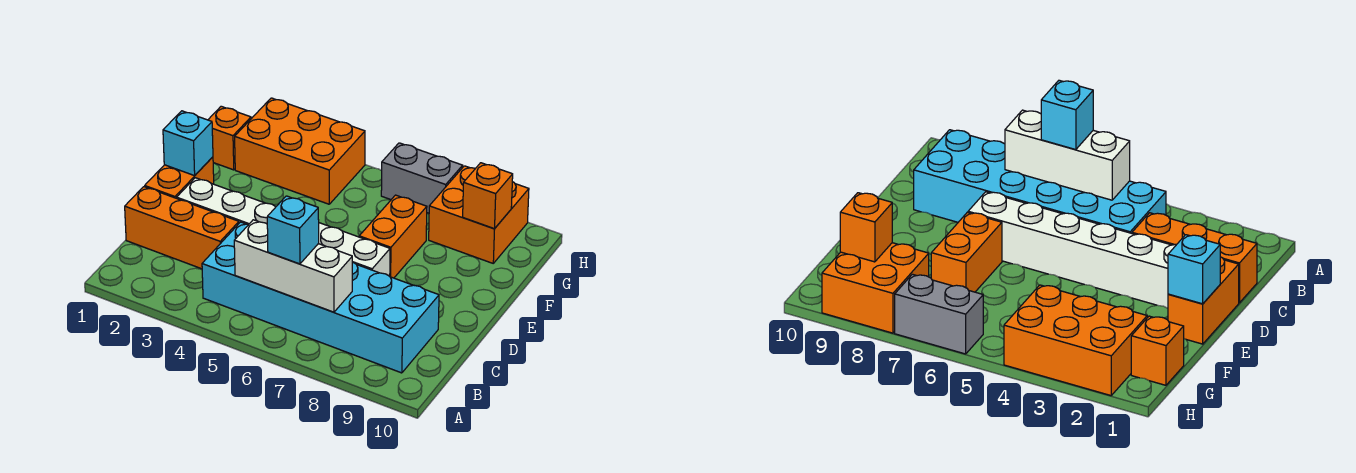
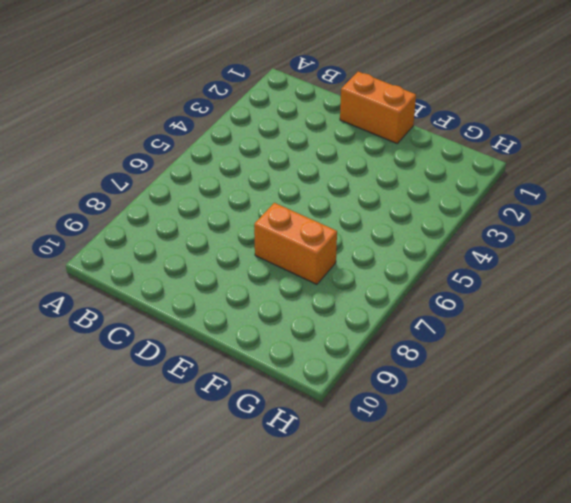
none -> cyan brick B4:C9 level 1
none -> orange brick C1:C3 level 1
none -> white brick D2:D7 level 1

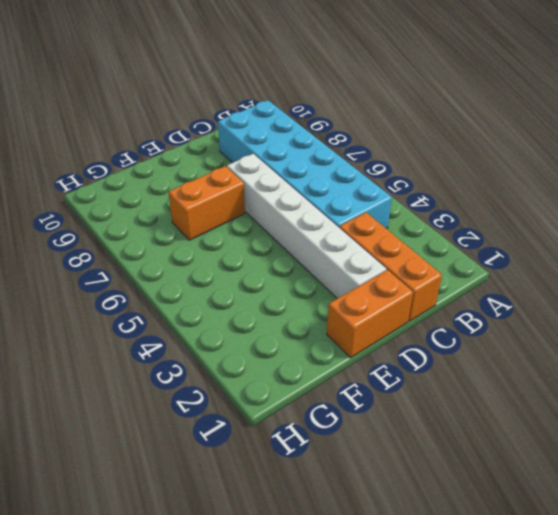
none -> orange brick G1 level 1
none -> orange brick G2:H4 level 1
none -> orange brick G8:H9 level 1

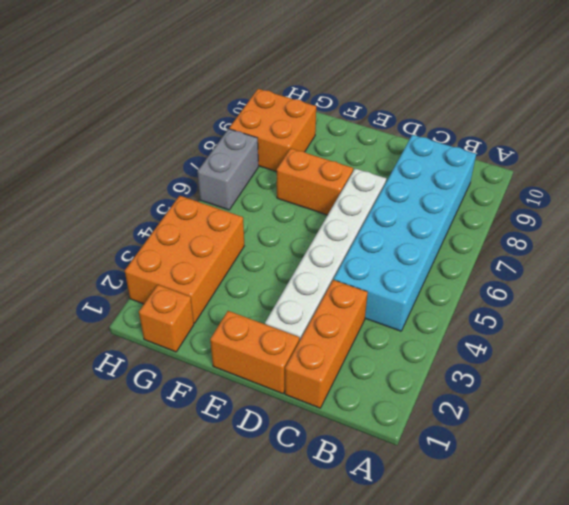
none -> white brick B5:B7 level 2
none -> cyan brick E1 level 2
none -> orange brick G9 level 2

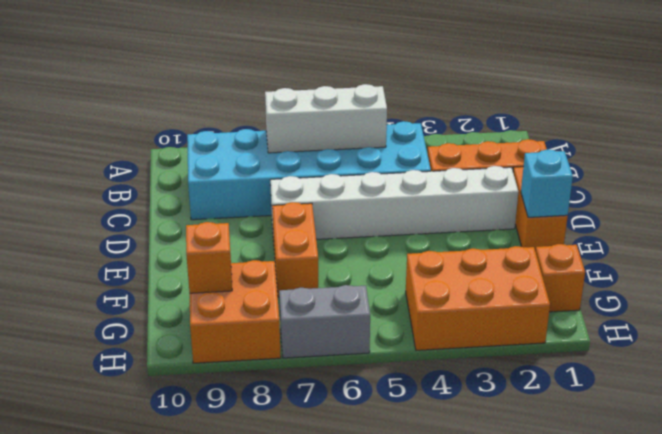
none -> cyan brick B6 level 3

